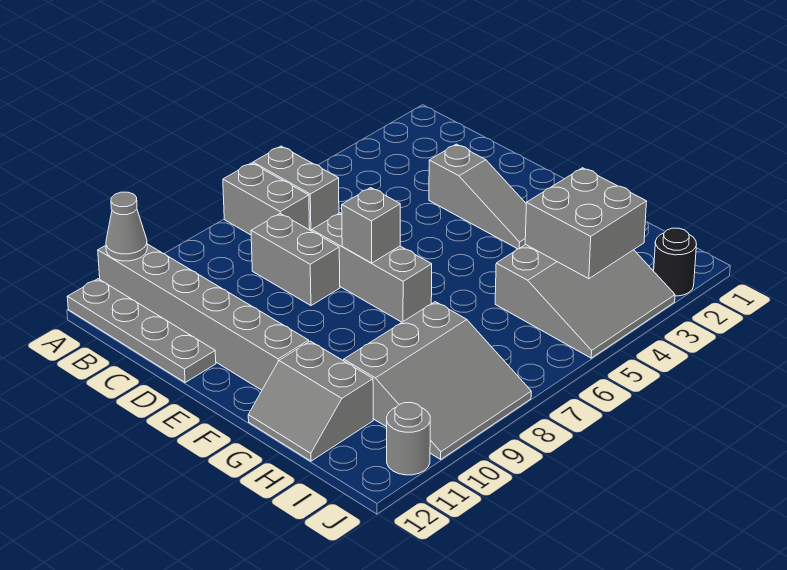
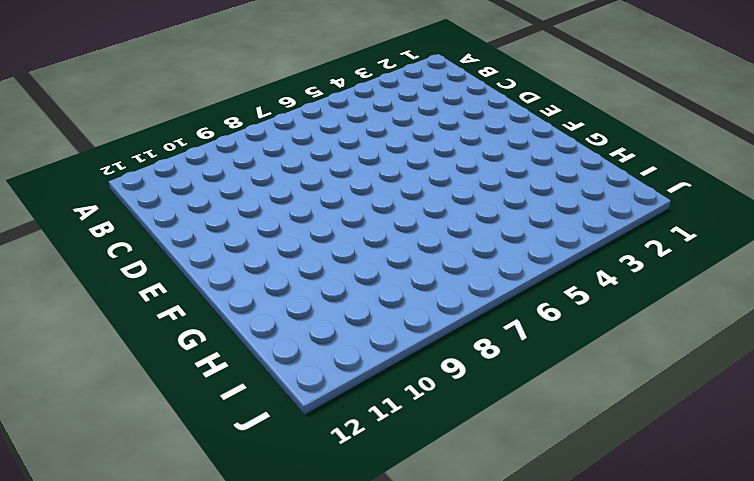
none -> grey brick A6:B6 level 1
none -> grey brick A7:B7 level 1
none -> grey brick A11:F11 level 1

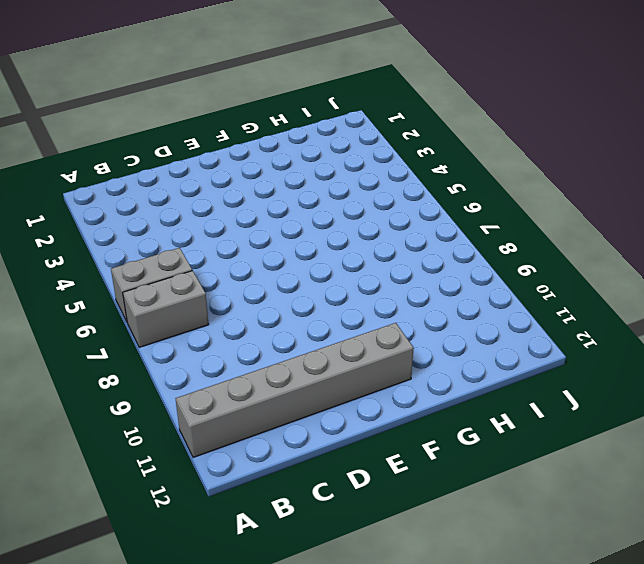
none -> grey plate A12:D12 level 1
none -> grey brick C8:D8 level 1
none -> grey slope D3:F3 level 1 top D

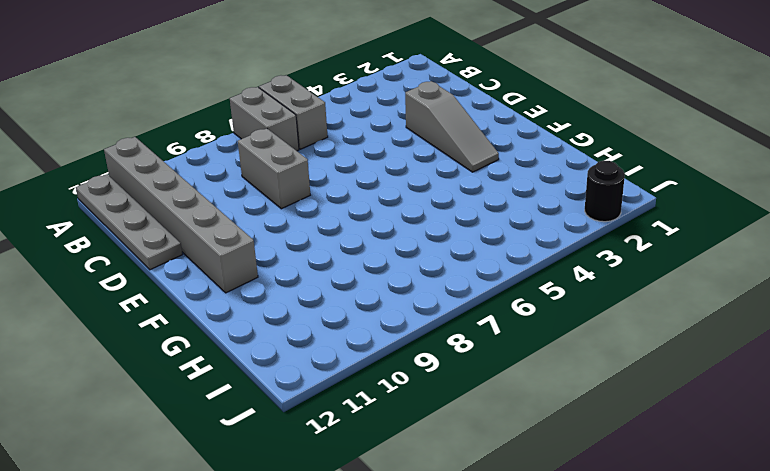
none -> grey brick D7:F7 level 1
none -> grey slope G11:H12 level 1 top 11
none -> grey slope H3:J5 level 1 top H

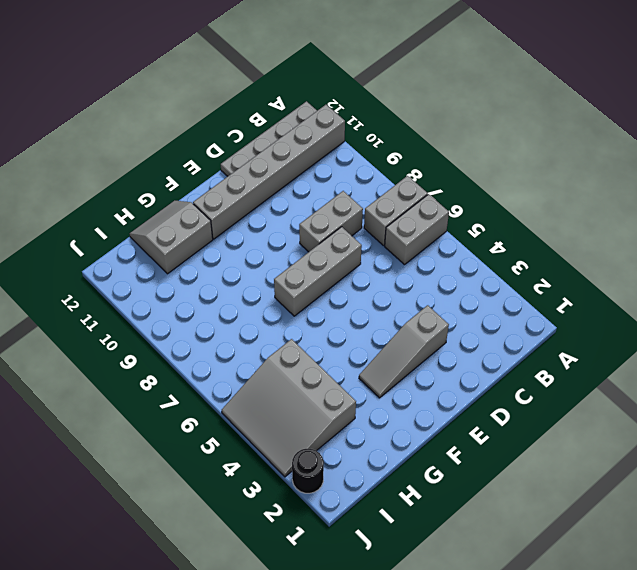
none -> grey slope H8:J10 level 1 top H
none -> grey round brick J11 level 1
none -> grey cone A11 level 2

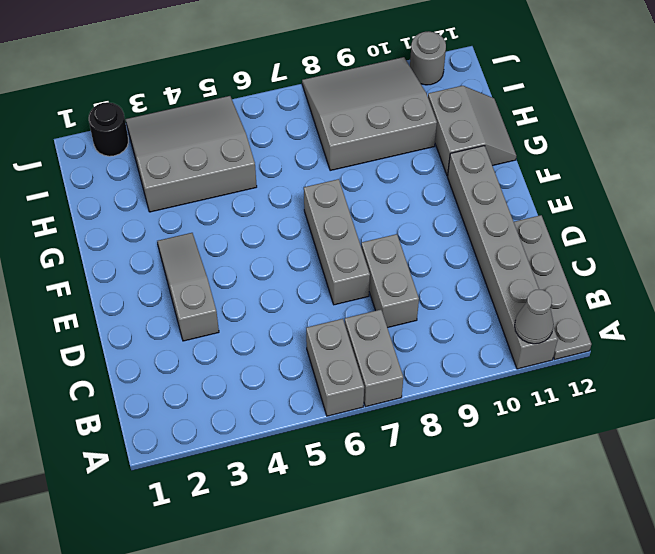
none -> grey brick E7 level 2
none -> grey brick H3:I4 level 2

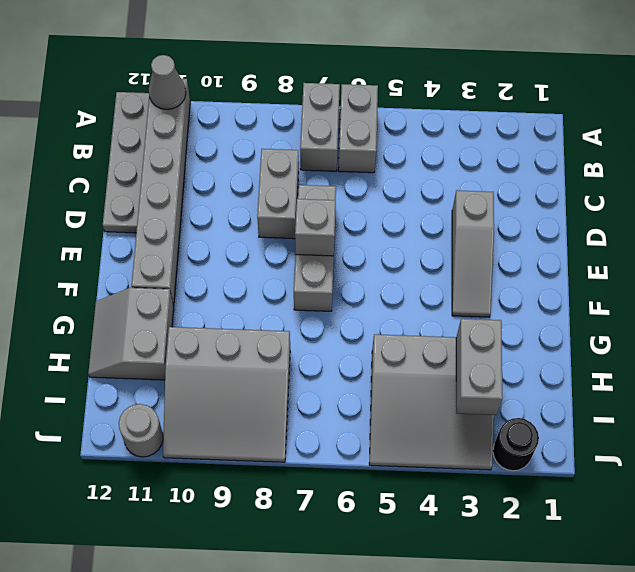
grey brick H3:I3 level 2 -> grey brick H3:I4 level 2

